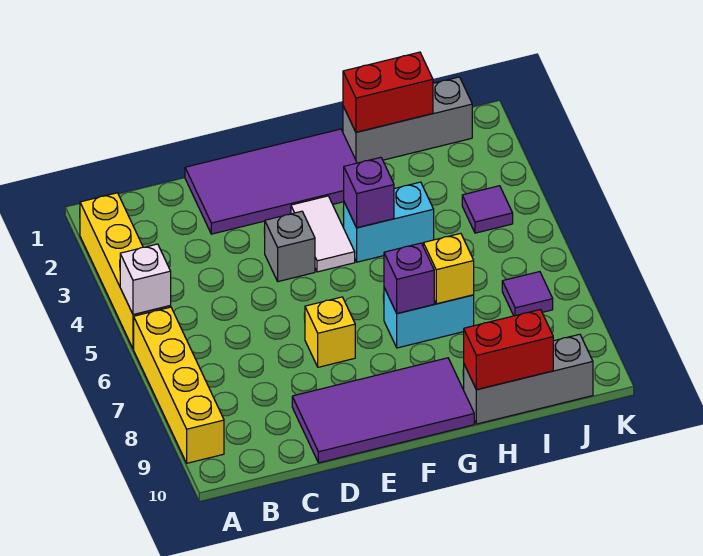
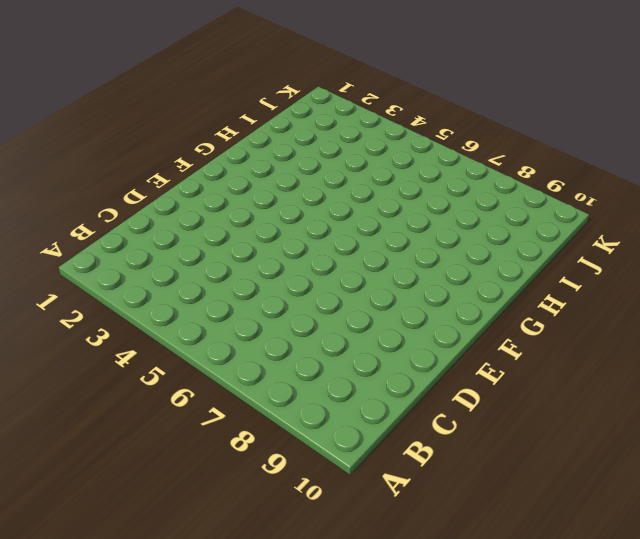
none -> yellow brick A2:A5 level 1
none -> yellow brick A6:A9 level 1
none -> purple tile D1:G2 level 1

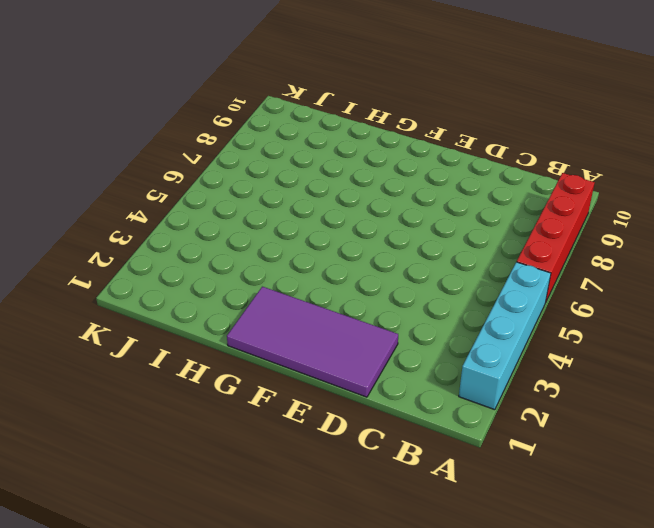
cyan brick A2:A5 level 1 -> yellow brick A2:A5 level 1
red brick A6:A9 level 1 -> yellow brick A6:A9 level 1
none -> purple tile D9:G10 level 1
none -> grey brick E4 level 1
none -> yellow brick E7 level 1

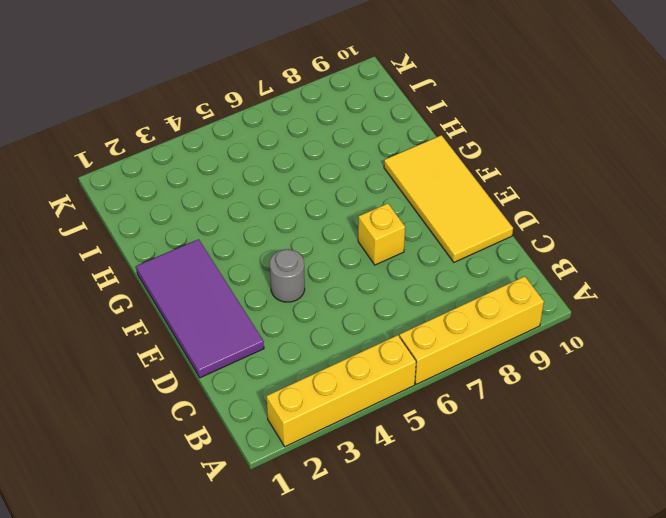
yellow tile D9:G10 level 1 -> purple tile D9:G10 level 1
grey round brick E4 level 1 -> grey brick E4 level 1
none -> white tile F3:F4 level 1
none -> cyan brick G4:H4 level 1
none -> cyan brick G7:H7 level 1

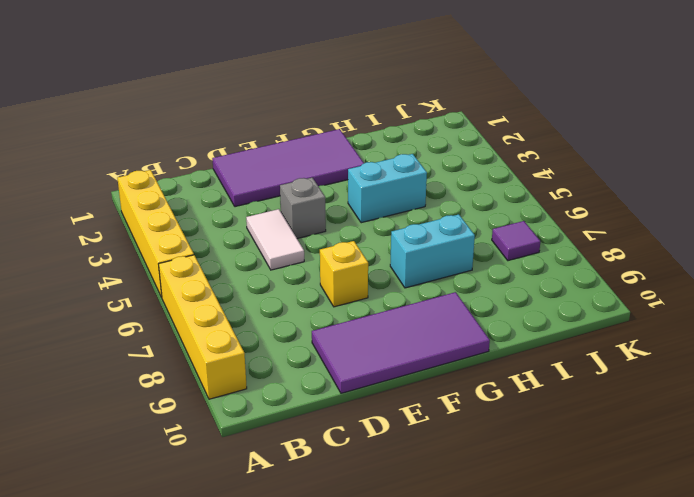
white tile D4:D5 level 1 -> white tile F3:F4 level 1
none -> grey brick H1:J1 level 1
none -> grey brick H10:J10 level 1
none -> purple tile J4 level 1

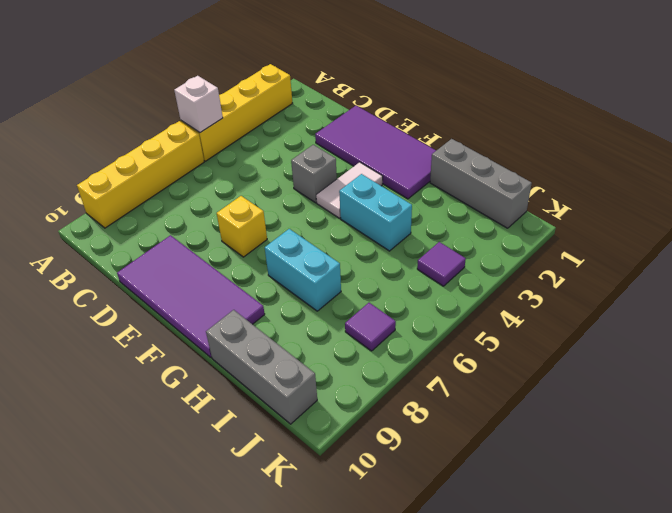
none -> purple brick G4 level 2
none -> purple brick G7 level 2
none -> red brick H1:I1 level 2

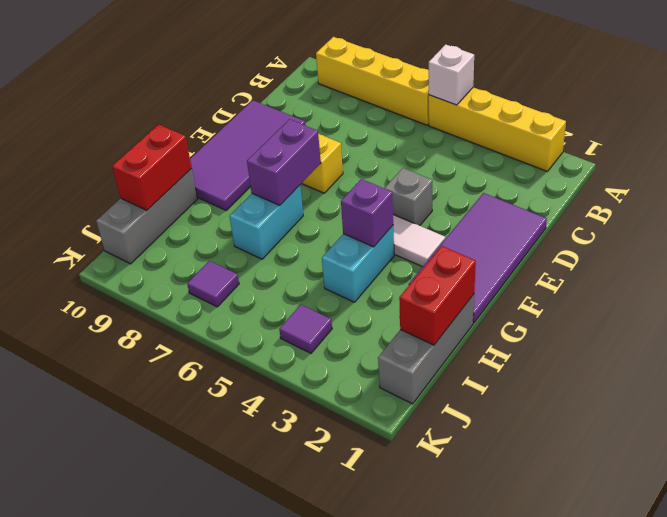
purple brick F7:G7 level 2 -> purple brick G7 level 2
none -> yellow brick H7 level 2

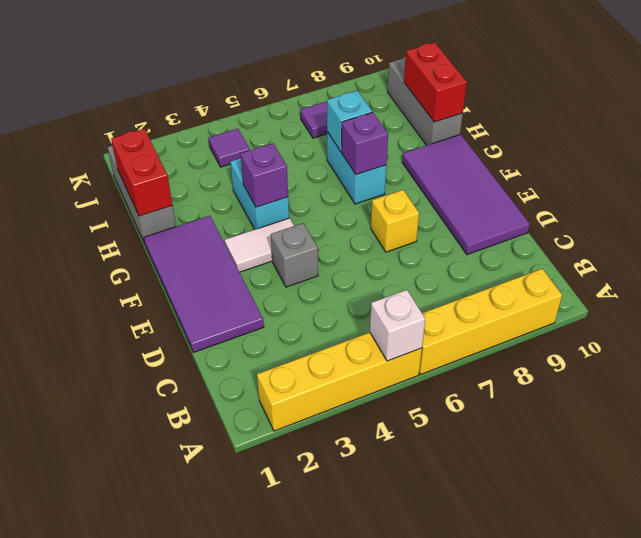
cyan brick H7 level 2 -> yellow brick H7 level 2

